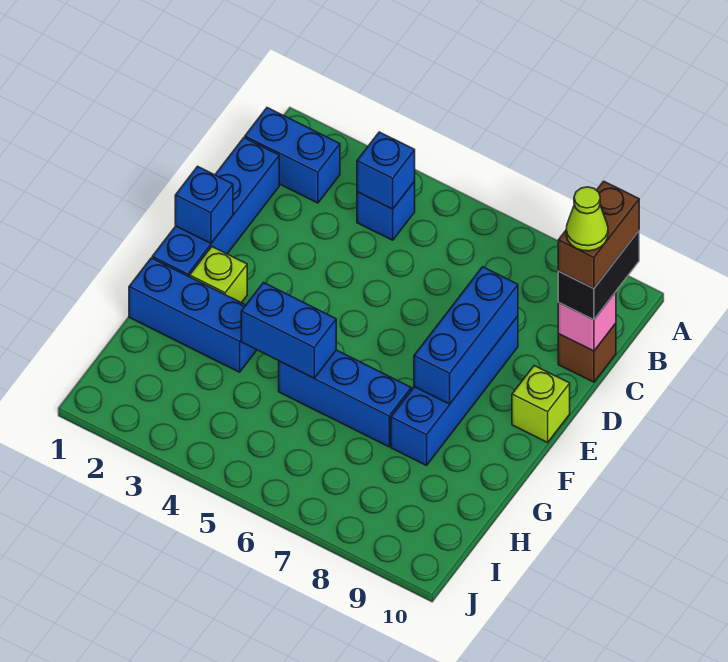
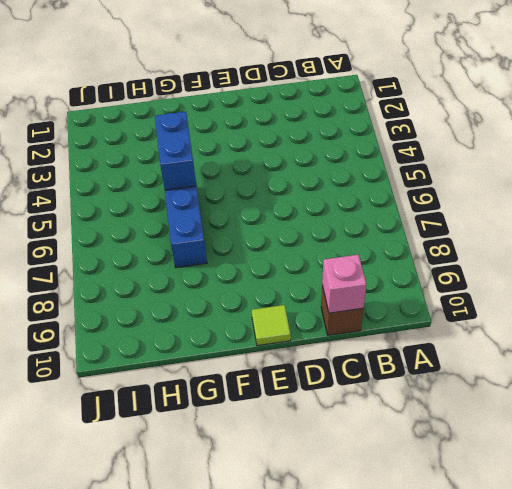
lime tile E10 level 1 -> lime brick E10 level 1
none -> blue brick B1:B2 level 1
none -> blue brick B4 level 1
none -> blue brick C1:F1 level 1

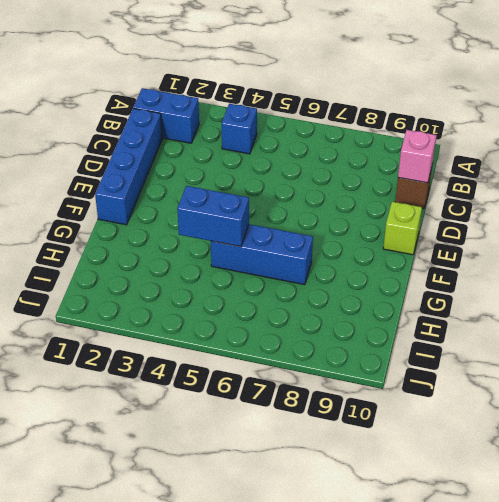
none -> blue brick D8:G8 level 1
none -> lime brick F2 level 1
none -> blue brick G1:G3 level 1

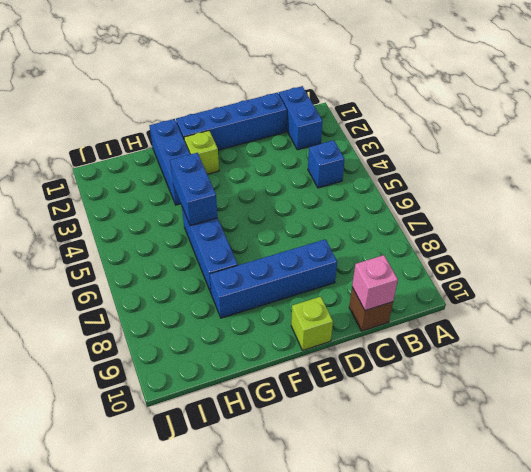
none -> blue brick B4 level 2
none -> blue brick D8:F8 level 2
none -> blue brick E1 level 2

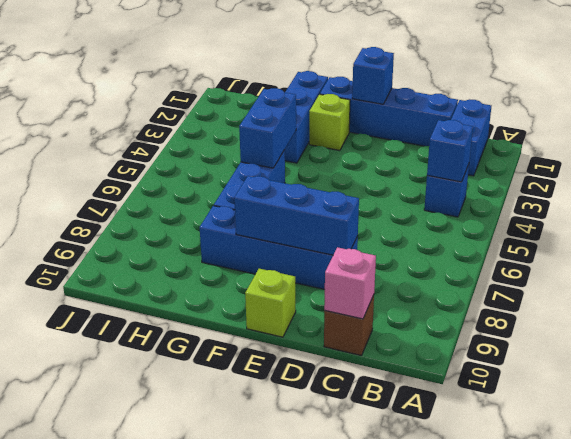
none -> black brick B10:C10 level 3
none -> brown brick B10:C10 level 4
none -> lime cone C10 level 5

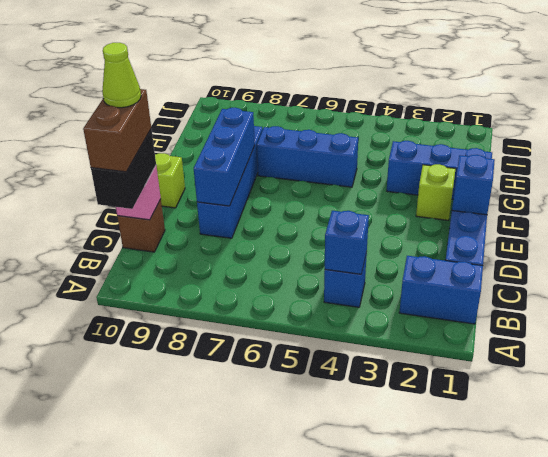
none -> blue brick G4:G5 level 2

